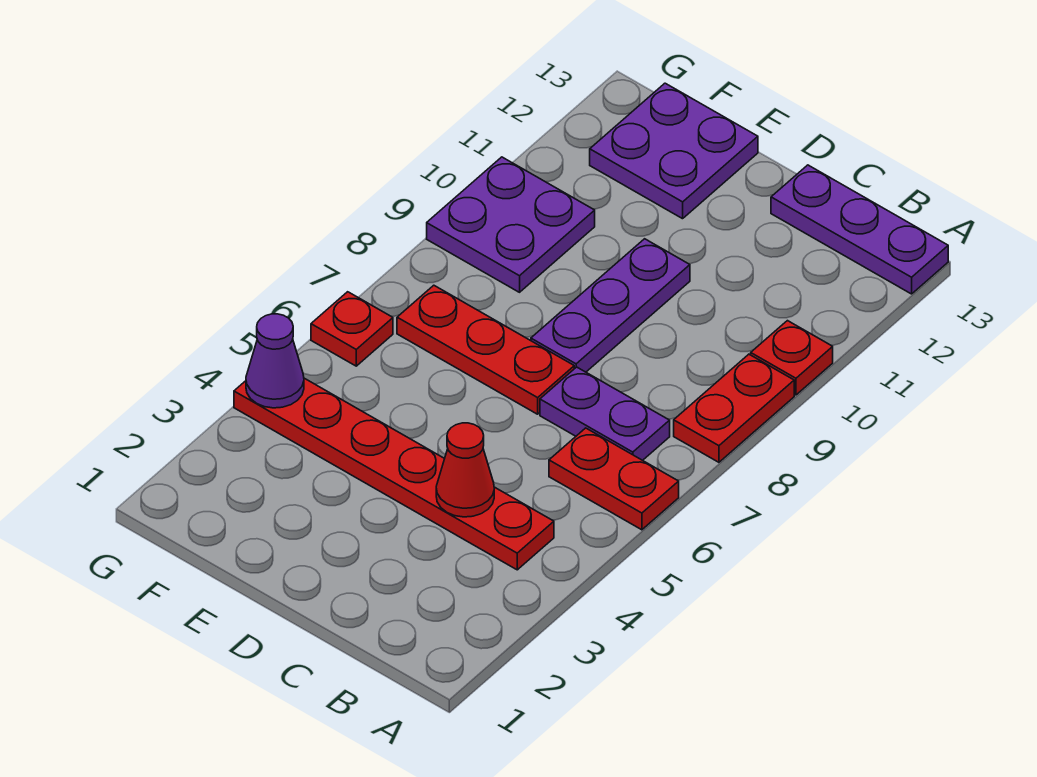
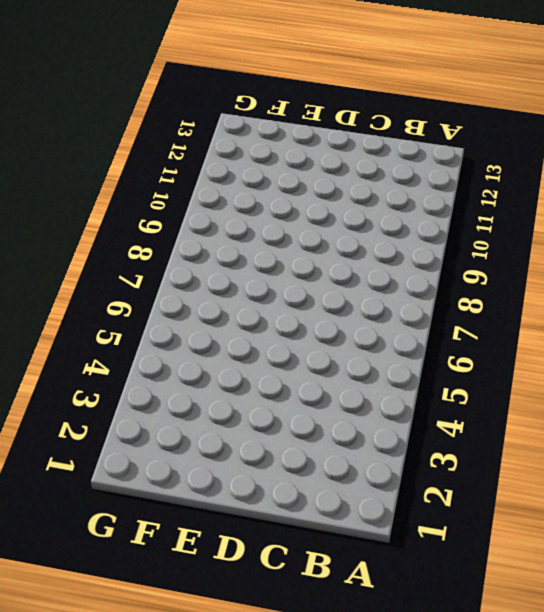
none -> red plate A6:B6 level 1
none -> red plate A8:A9 level 1
none -> red plate A10 level 1

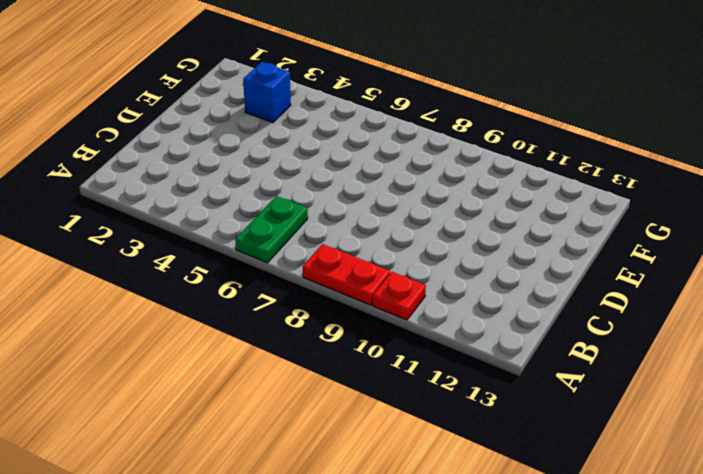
green plate A6:B6 level 1 -> red plate A6:B6 level 1
blue brick F3 level 1 -> none
none -> purple plate A13:C13 level 1
none -> red plate B4:G4 level 1
none -> purple plate B7:C7 level 1

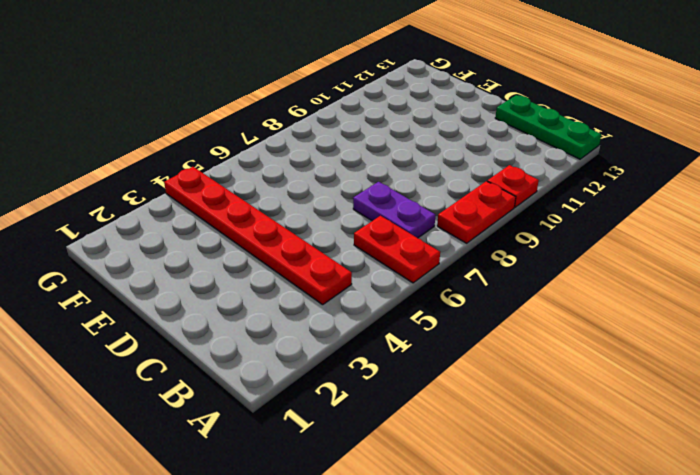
green plate A13:C13 level 1 -> purple plate A13:C13 level 1
none -> red plate D7:F7 level 1
none -> purple plate D8:D10 level 1
none -> purple plate E12:F13 level 1

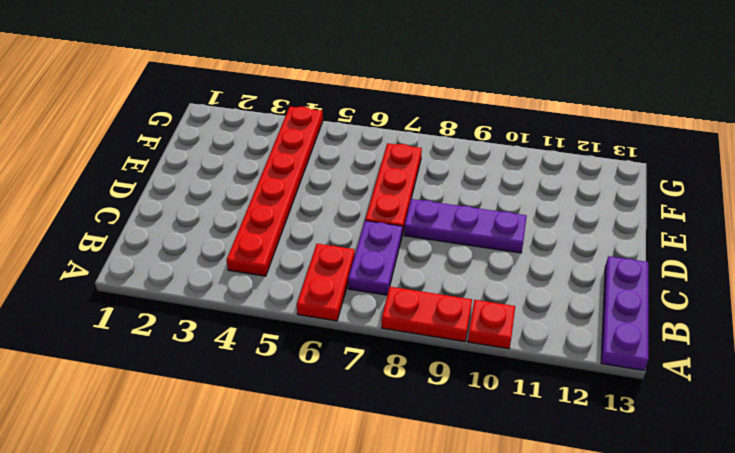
none -> purple plate E12:F13 level 1
none -> purple plate F9:G10 level 1
none -> red plate G6 level 1

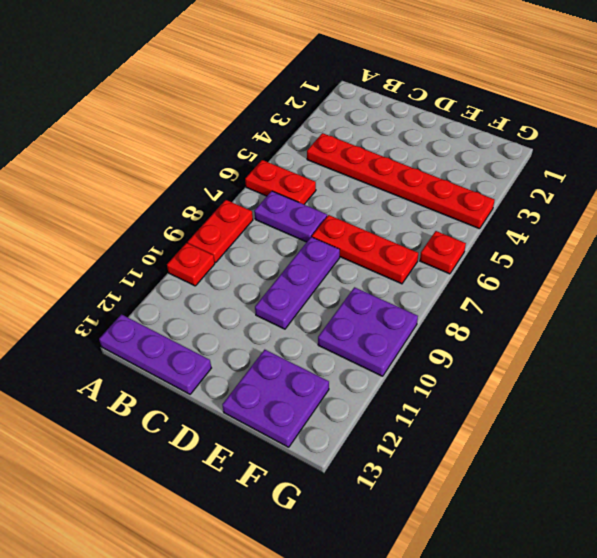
none -> red cone C4 level 2
none -> purple cone G4 level 2

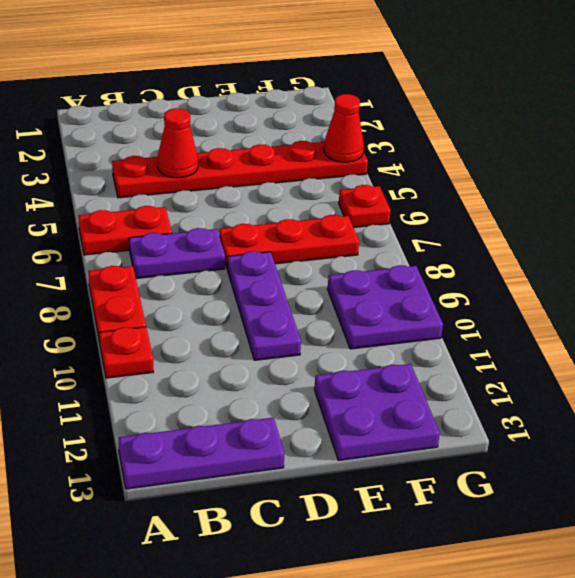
red cone G4 level 2 -> purple cone G4 level 2

